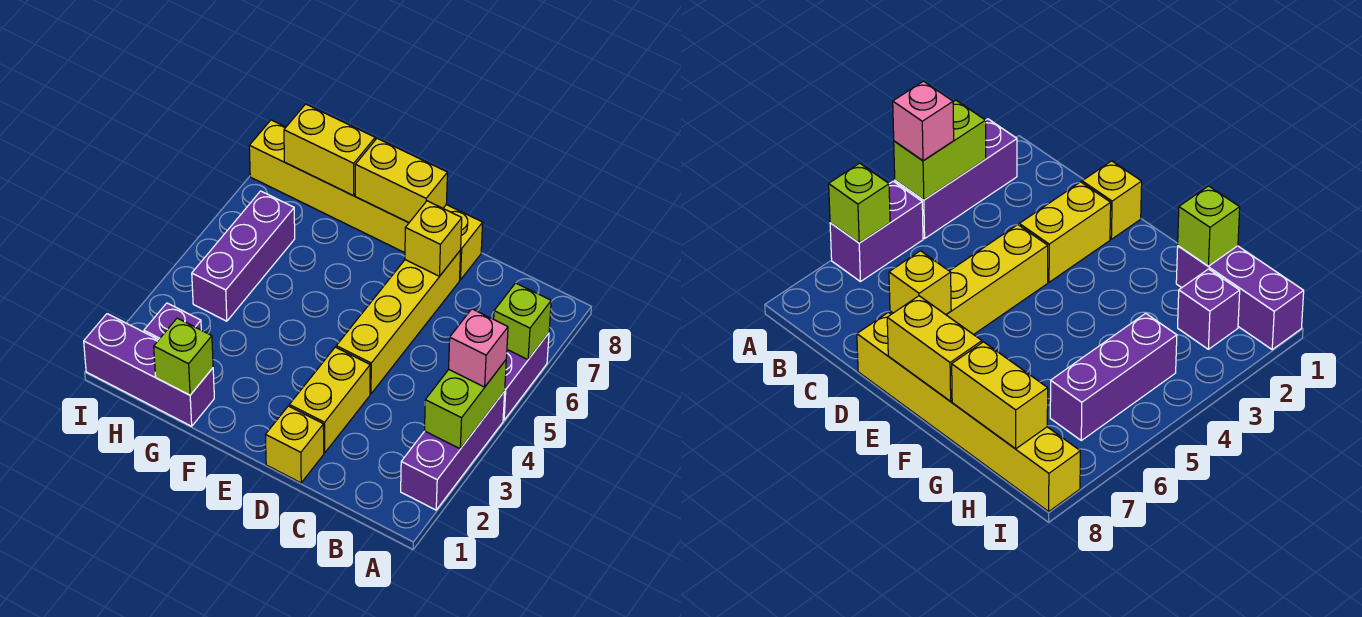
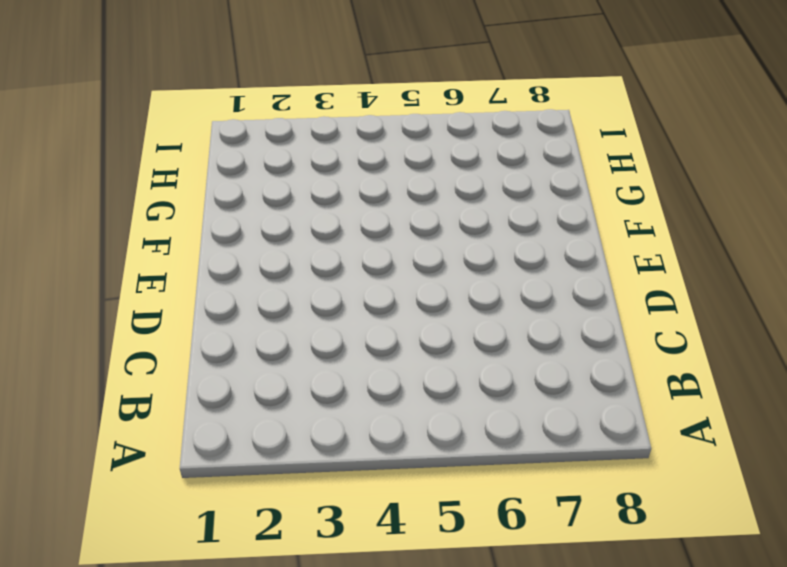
none -> purple brick A2:A4 level 1
none -> purple brick A5:A6 level 1
none -> yellow brick D1 level 1

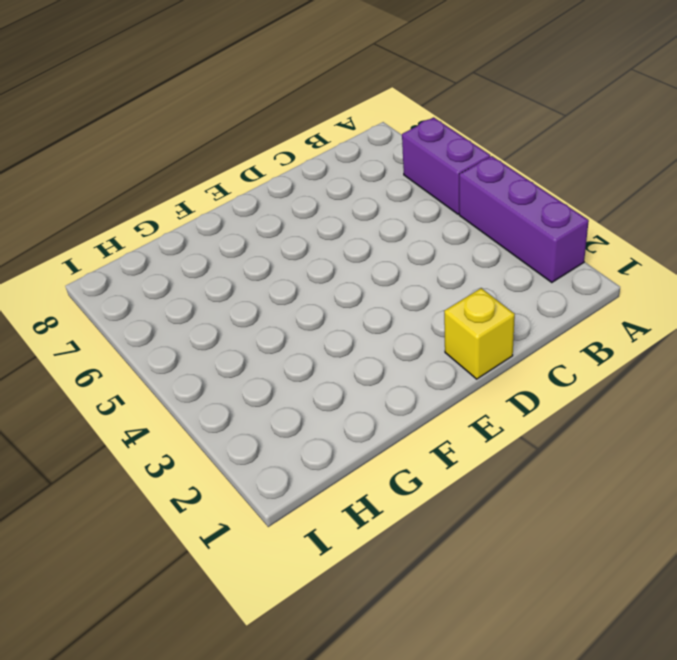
none -> yellow brick D2:D3 level 1
none -> yellow brick D4:D7 level 1
none -> yellow brick D8:I8 level 1

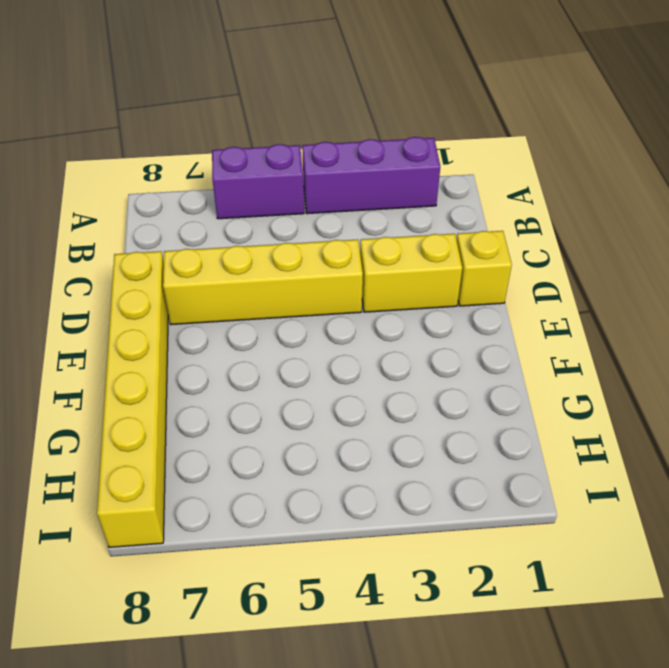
none -> purple brick G1:I1 level 1
none -> purple brick H2 level 1
none -> purple brick H4:H6 level 1

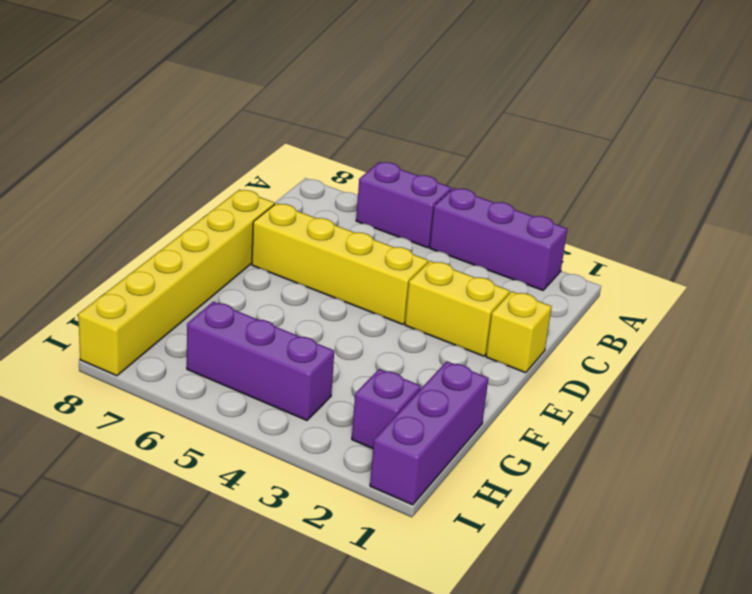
none -> lime brick A3:A4 level 2
none -> lime brick A6 level 2
none -> yellow brick D7 level 2

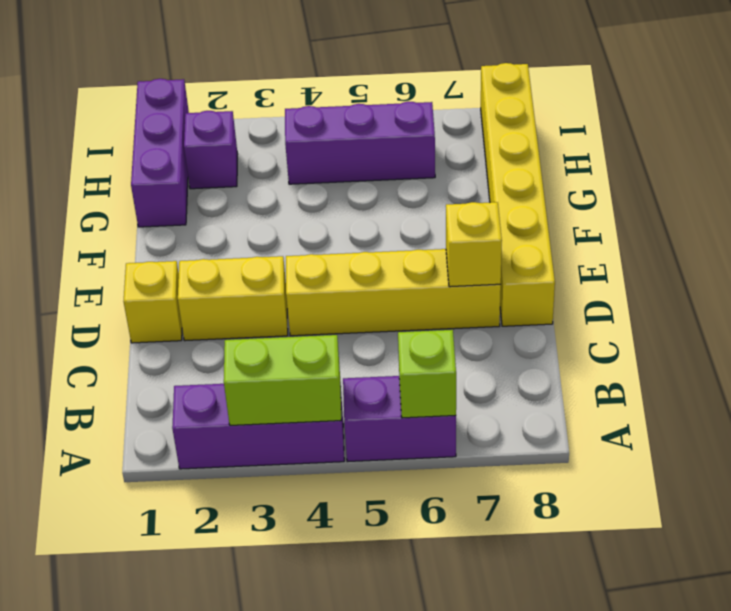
none -> yellow brick E8:F8 level 2
none -> lime brick G1 level 2
none -> yellow brick G8:H8 level 2

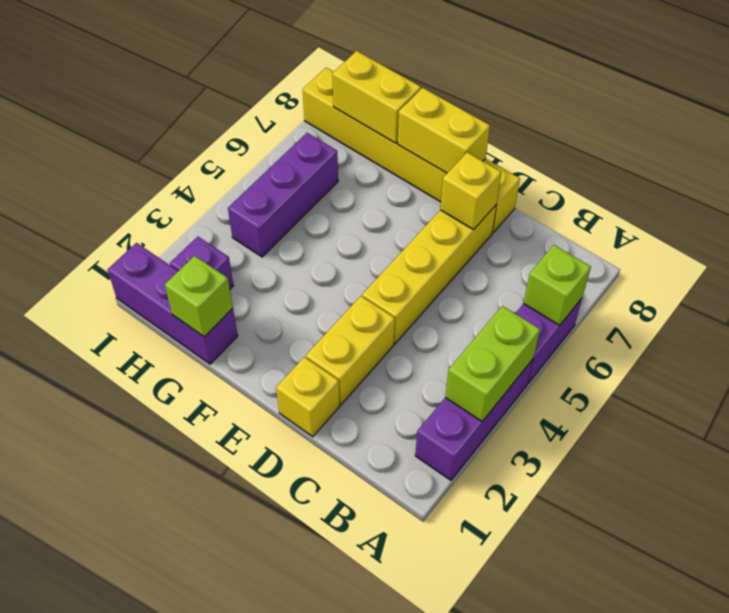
none -> pink brick A4 level 3

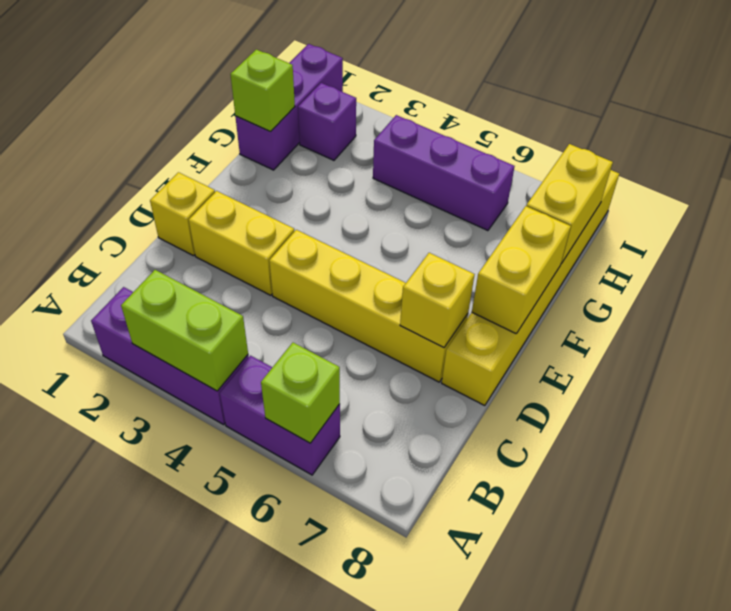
none -> pink brick A4 level 3

